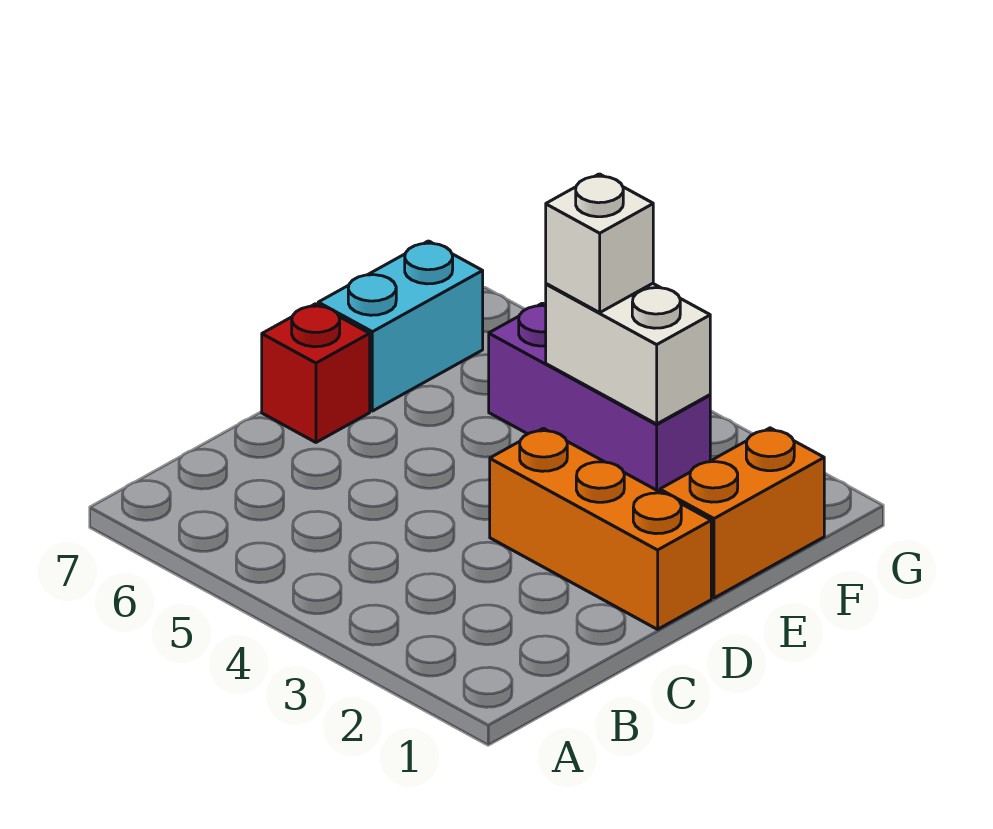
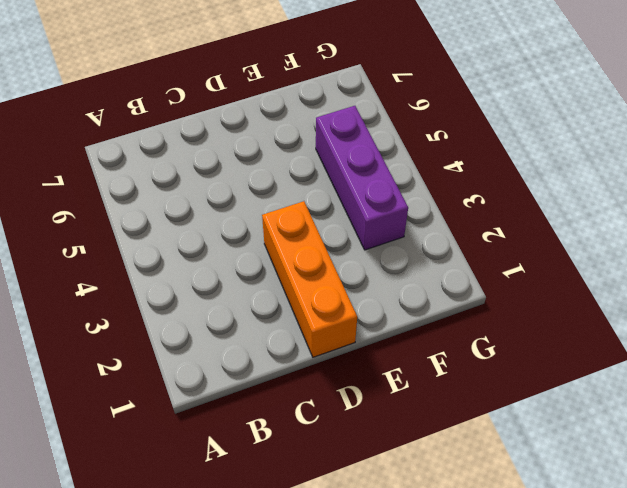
none -> red brick D7 level 1
none -> orange brick E1:F1 level 1

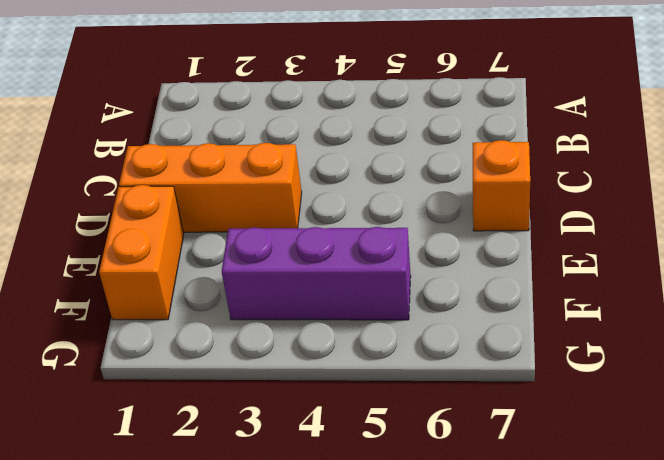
orange brick D7 level 1 -> red brick D7 level 1
none -> cyan brick E7:F7 level 1
none -> white brick F3:F4 level 2

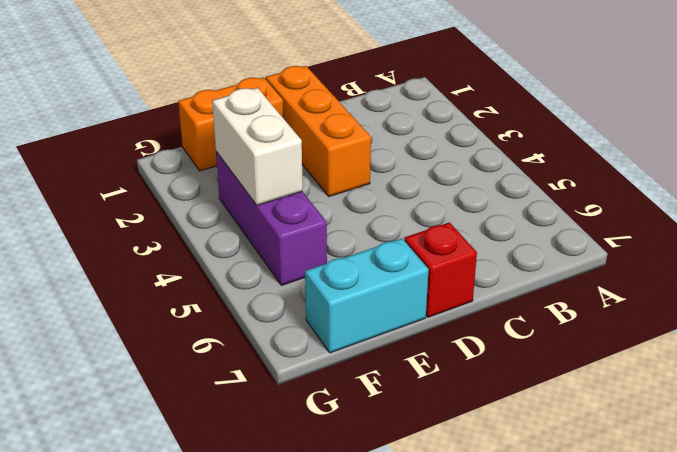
none -> white brick F4 level 3

